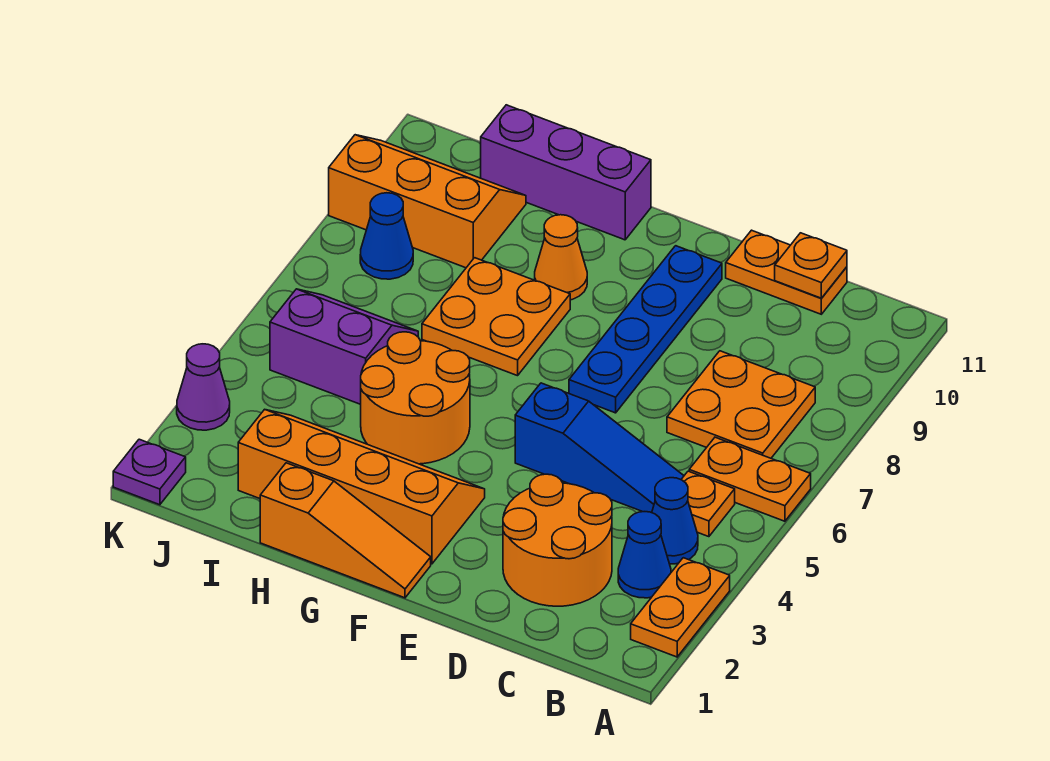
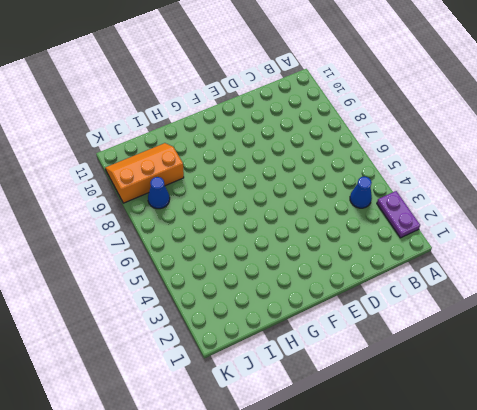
purple plate A2:A3 level 1 -> orange plate A2:A3 level 1
none -> orange plate A6:B6 level 1
none -> blue cone B3 level 1
none -> orange plate B5 level 1

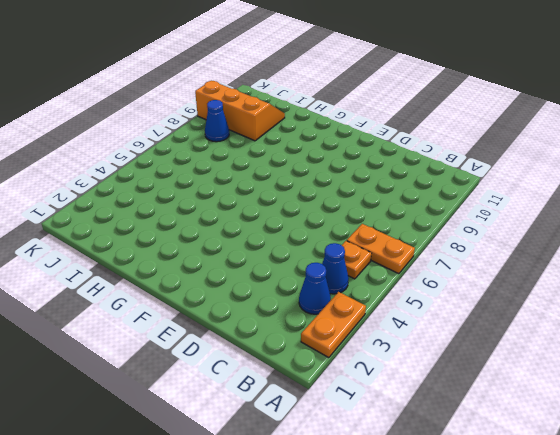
none -> orange plate B7:C8 level 1
none -> orange round brick C2:D3 level 1
none -> blue slope C5:E5 level 1 top E

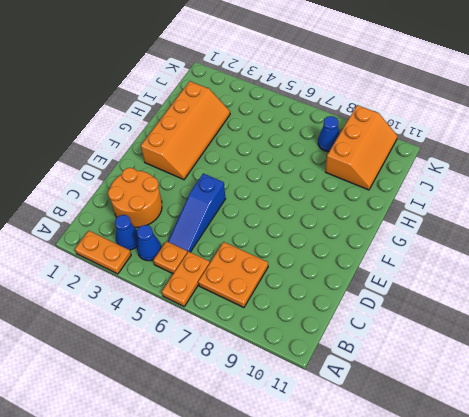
none -> orange plate C11:D11 level 1
none -> blue plate E7:E10 level 1
none -> orange slope F1:H1 level 1 top H

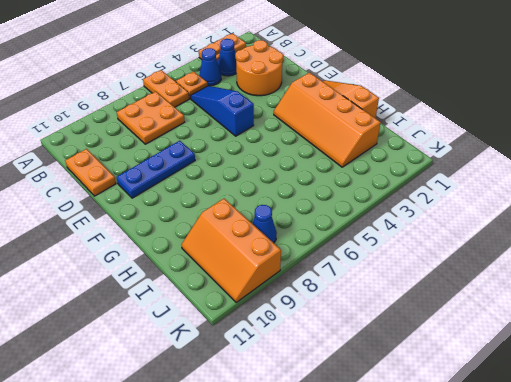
blue plate E8:E10 level 1 -> blue plate E7:E10 level 1
none -> orange round brick G4:H5 level 1
none -> orange plate G7:H8 level 1
none -> orange cone G9 level 1

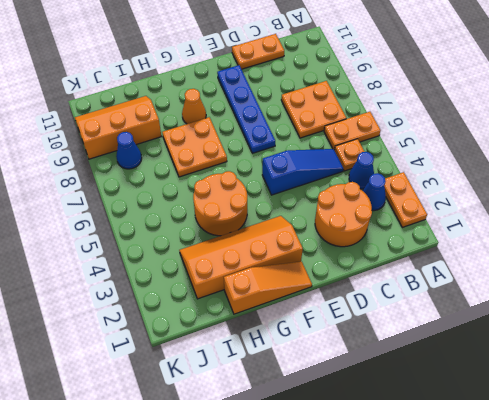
none -> purple brick G11:I11 level 1
none -> purple slope I5:J6 level 1 top 5
none -> purple plate K1 level 1

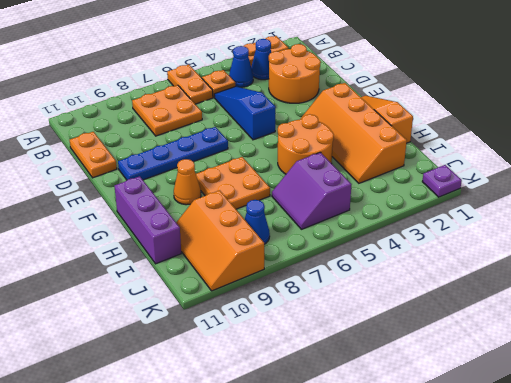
none -> purple cone K3 level 1
none -> orange plate C11 level 2

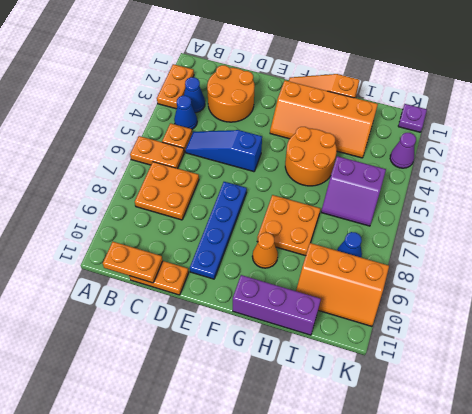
orange plate B11:C11 level 2 -> orange plate C11 level 2

